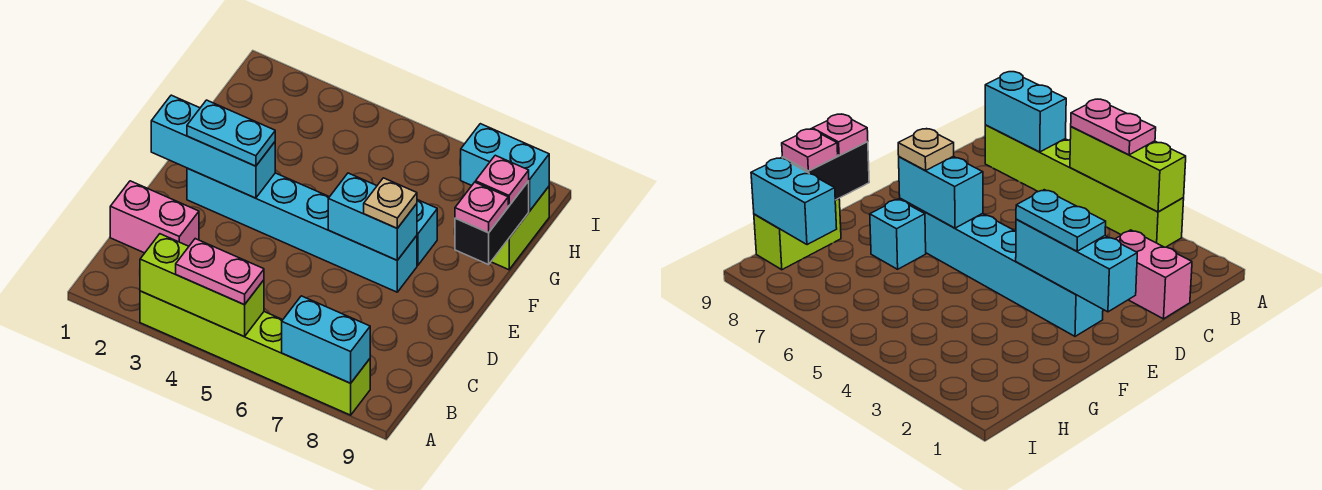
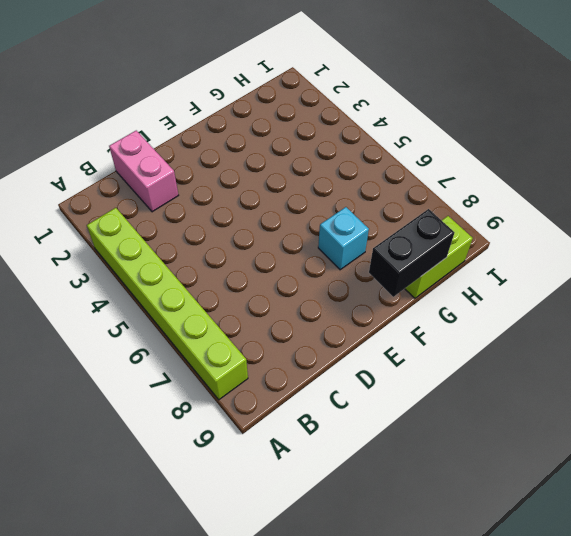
none -> cyan brick E2:E7 level 1
none -> lime brick A3:A5 level 2
none -> cyan brick A7:A8 level 2

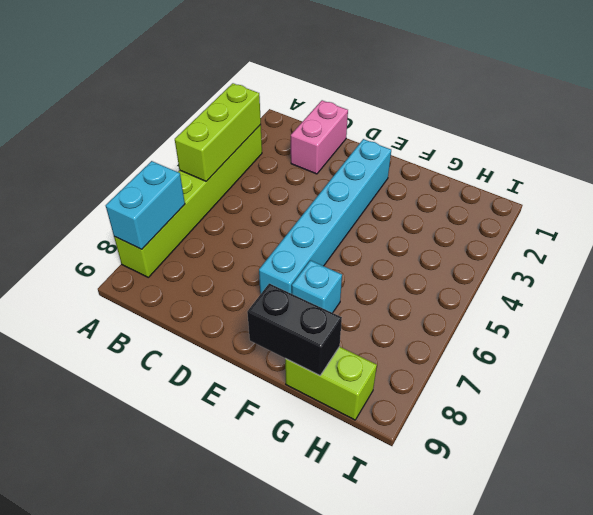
none -> cyan brick E1:E3 level 2
none -> cyan brick E6:E7 level 2
none -> cyan brick H8:H9 level 2

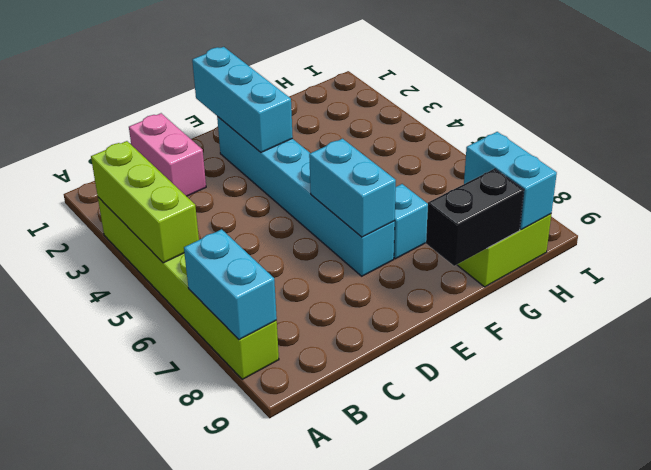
none -> pink plate A4:A5 level 3
none -> cyan plate E2:E3 level 3
none -> tan plate E7 level 3

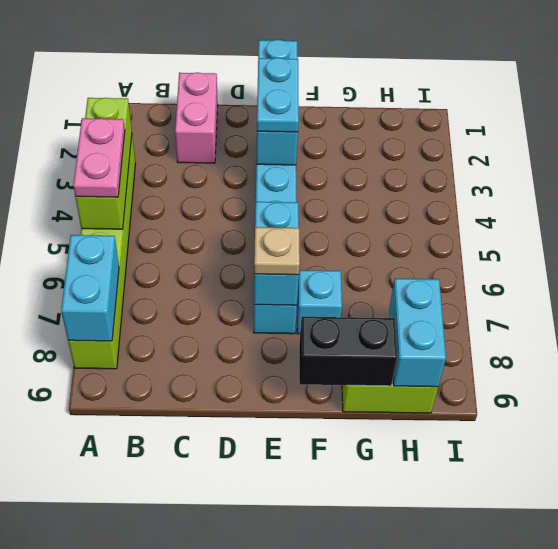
none -> pink plate F9 level 3
none -> pink plate G9 level 3

